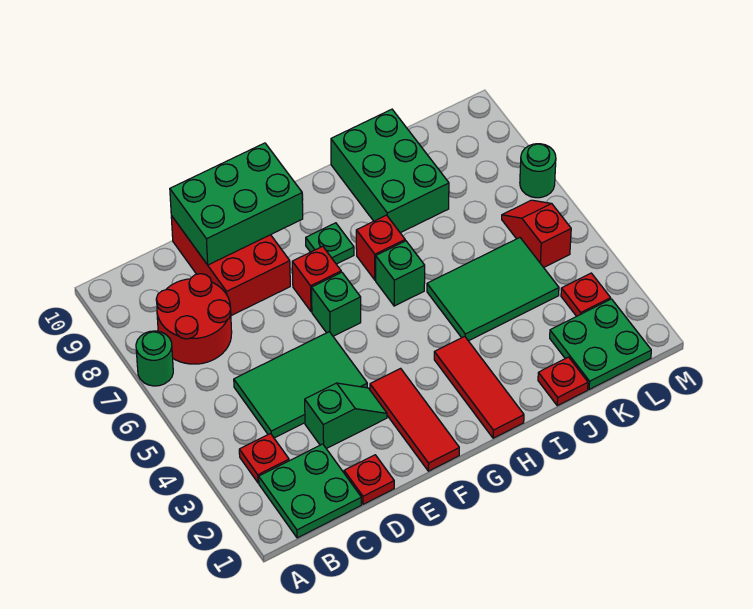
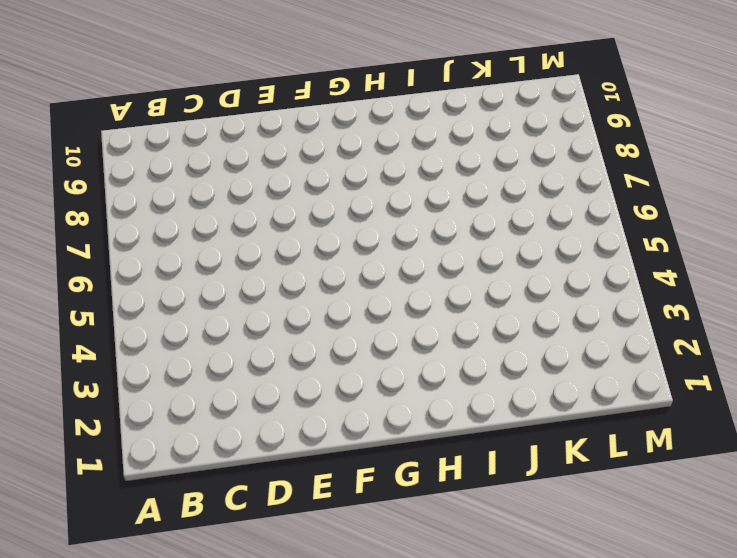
none -> green round brick A7 level 1
none -> green plate B1:C2 level 1
none -> red plate B3 level 1

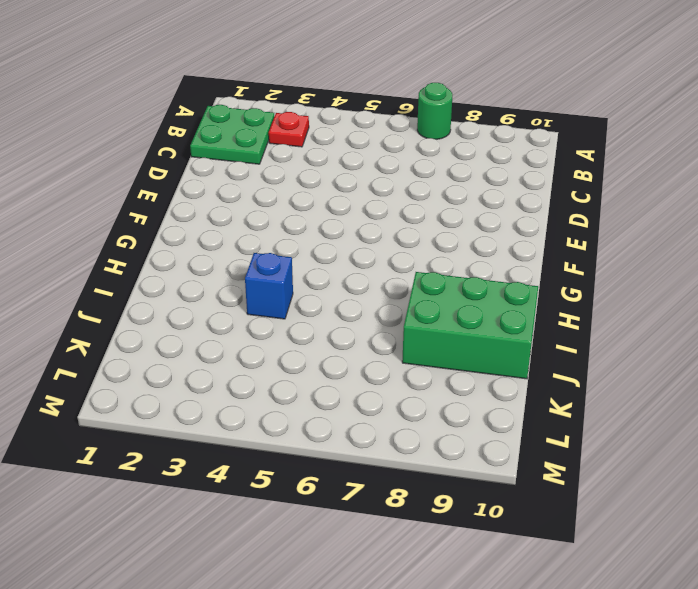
blue brick I4 level 1 -> green tile I4:K5 level 1
none -> red round brick B7:C8 level 1
none -> green tile C4:E5 level 1
none -> red plate D1 level 1

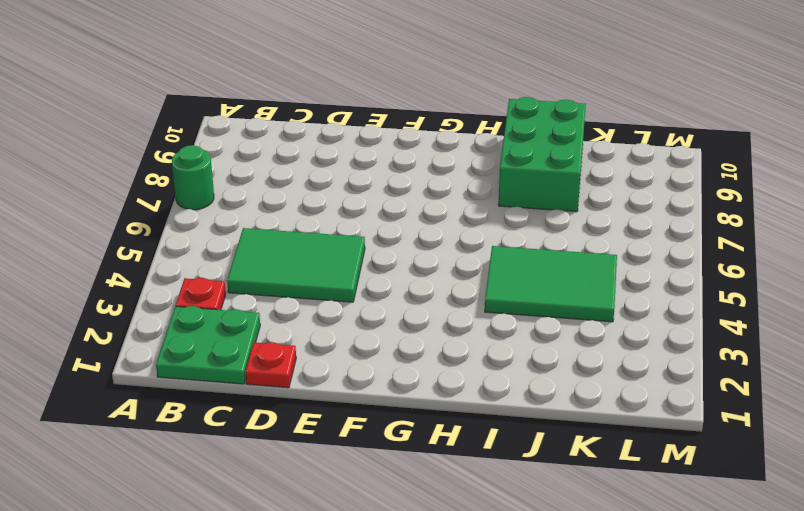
none -> red round brick B7:C8 level 1
none -> green slope D3:E3 level 1 top D
none -> red brick D8:E10 level 1

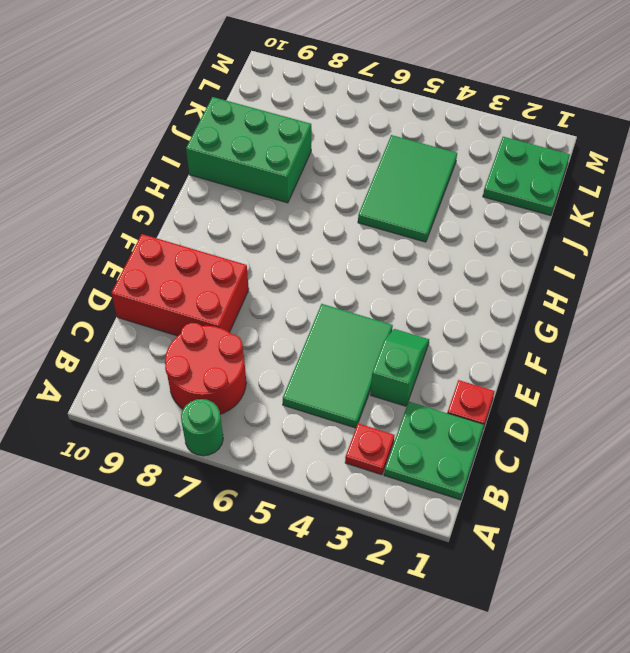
none -> red tile F1:F3 level 1
none -> green brick F6 level 1
none -> red brick F7 level 1

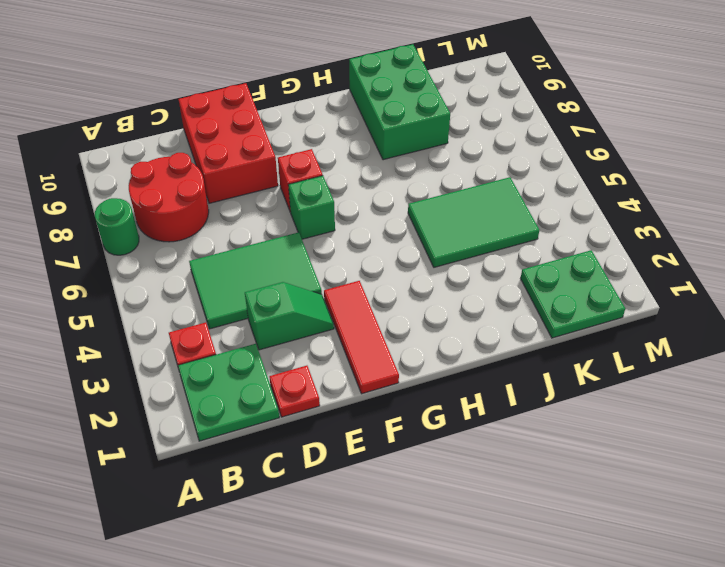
none -> green plate G8 level 1
none -> red tile H1:H3 level 1
none -> green brick H6 level 1

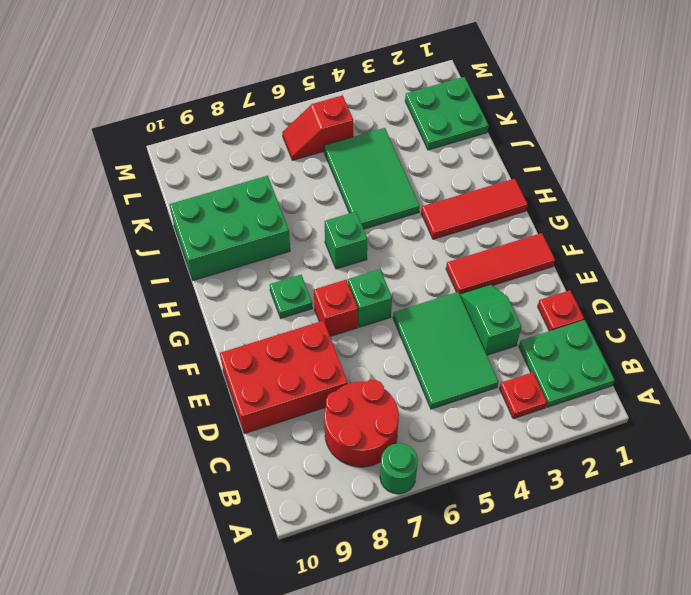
none -> red brick H7 level 1
none -> red plate J1 level 1
none -> red plate L3 level 1

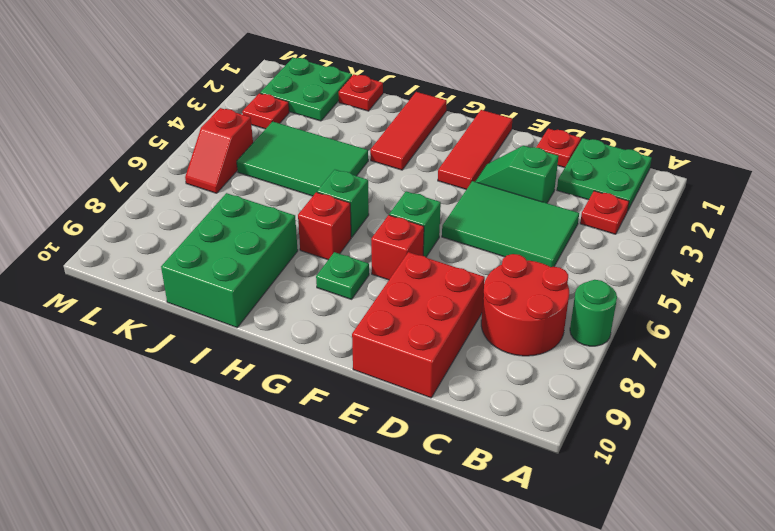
none -> green round brick M7 level 1
none -> green brick D9:F10 level 2

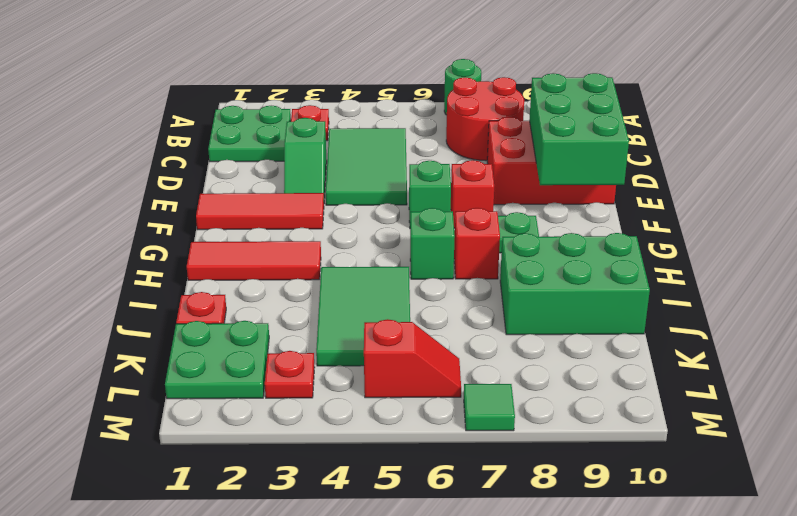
green tile M7 level 1 -> green round brick M7 level 1
none -> red plate D1 level 1

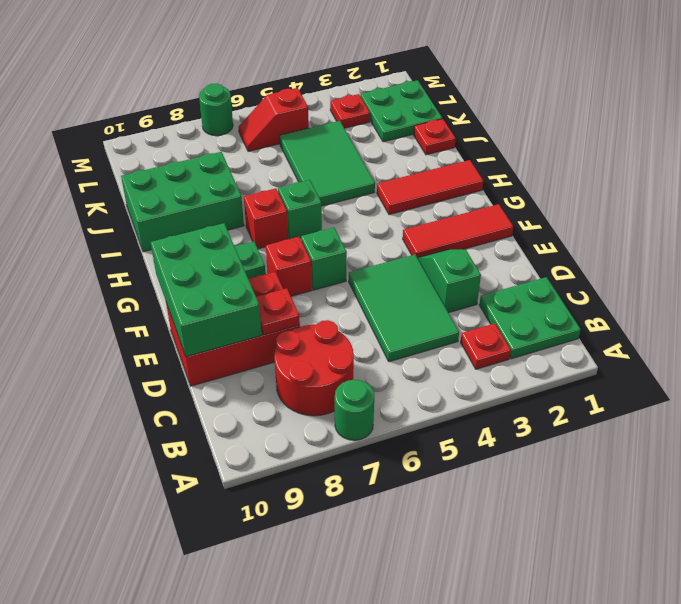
red plate D8 level 2 -> red plate D1 level 1

